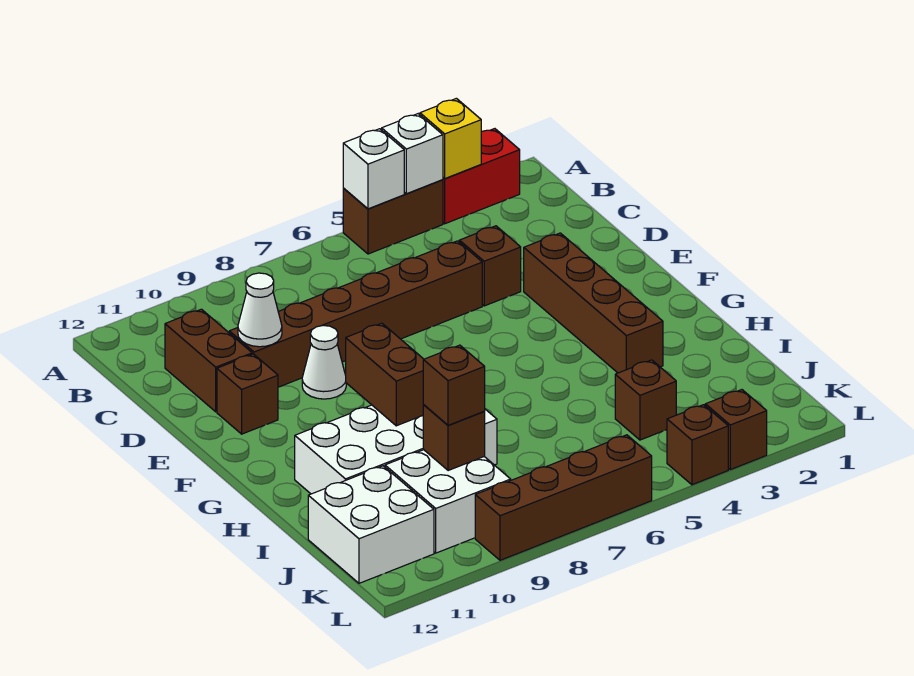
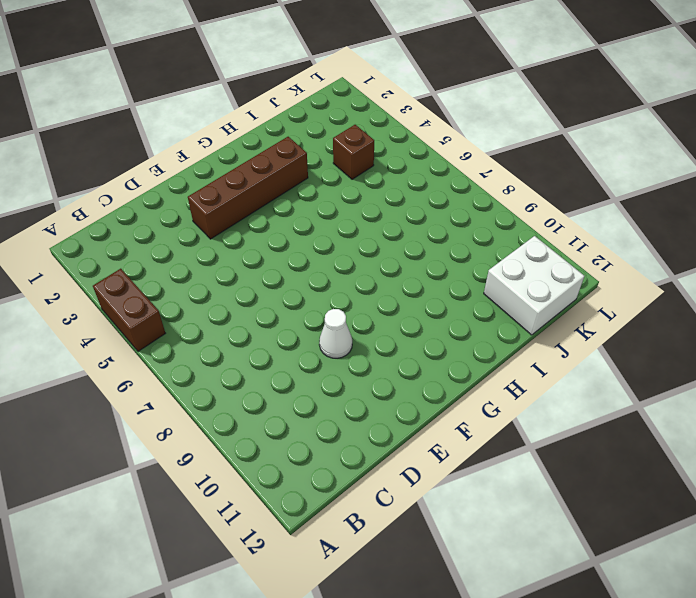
none -> red brick A2:A3 level 1
none -> brown brick C11:D11 level 1
none -> brown brick D4 level 1

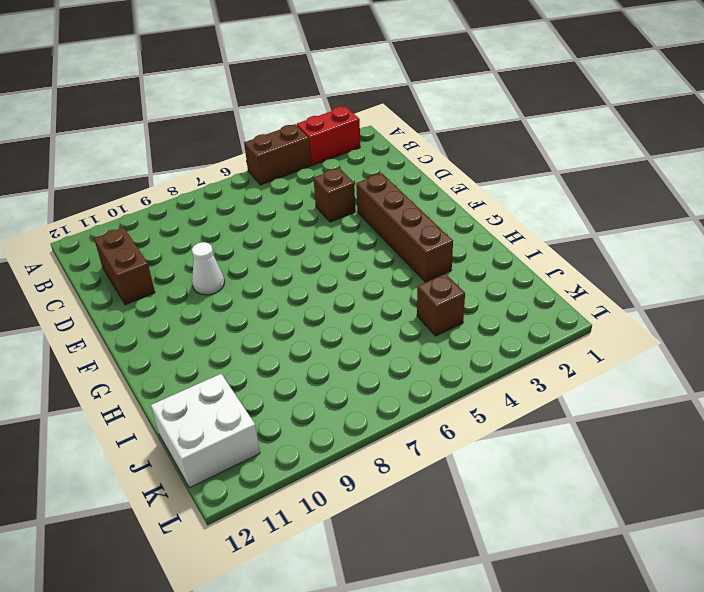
none -> brown brick D5:D10 level 1
none -> brown brick E11 level 1
none -> white brick H8:I11 level 1

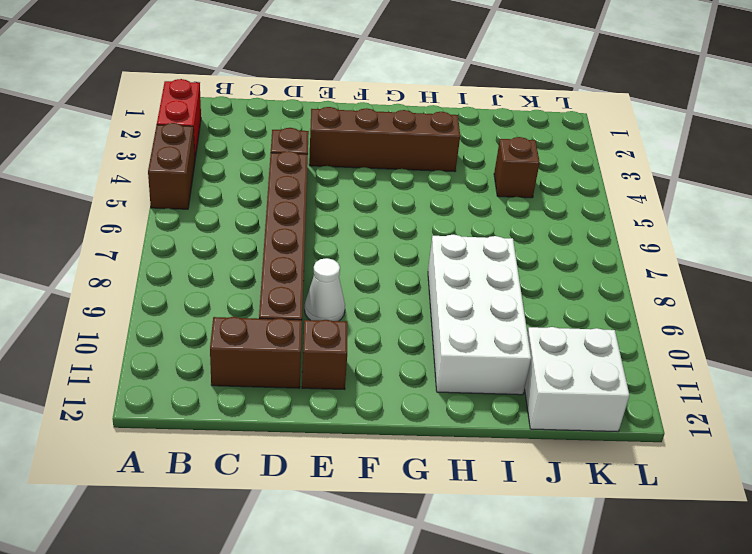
none -> white brick J9:K10 level 1
none -> brown brick L3 level 1
none -> brown brick L4 level 1

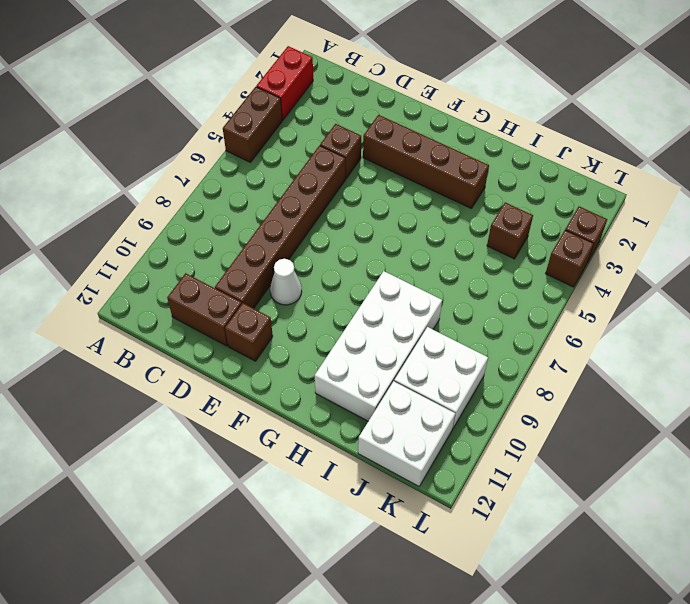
none -> brown brick L6:L9 level 1
none -> yellow brick A3 level 2
none -> white brick A4 level 2

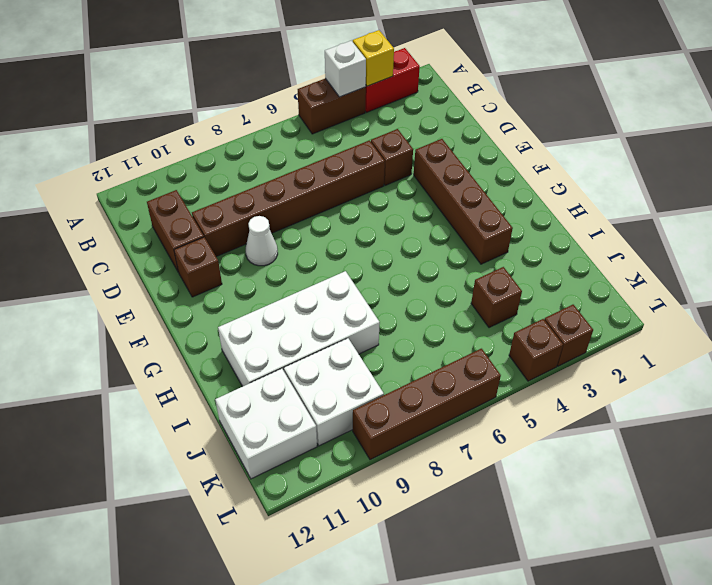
none -> white brick A5 level 2
none -> white cone D10 level 2
none -> brown brick G9:H9 level 2

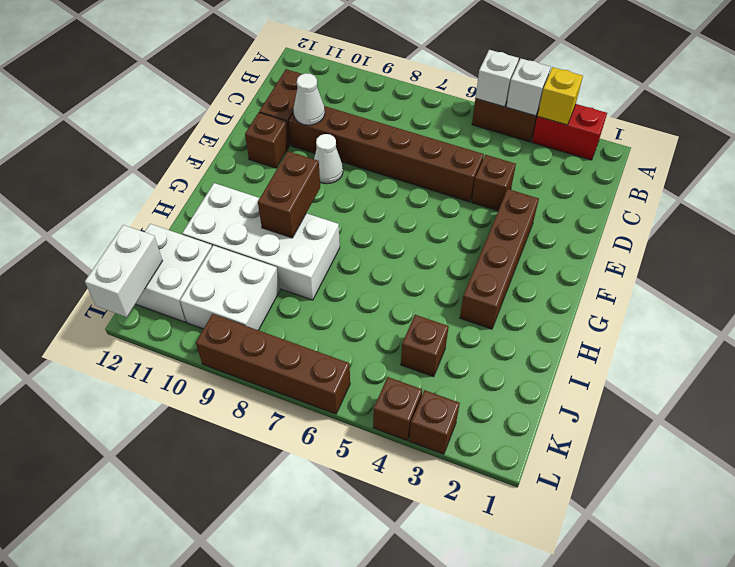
white brick K12:L12 level 2 -> none
none -> brown brick J9 level 2
none -> brown brick J9 level 3

